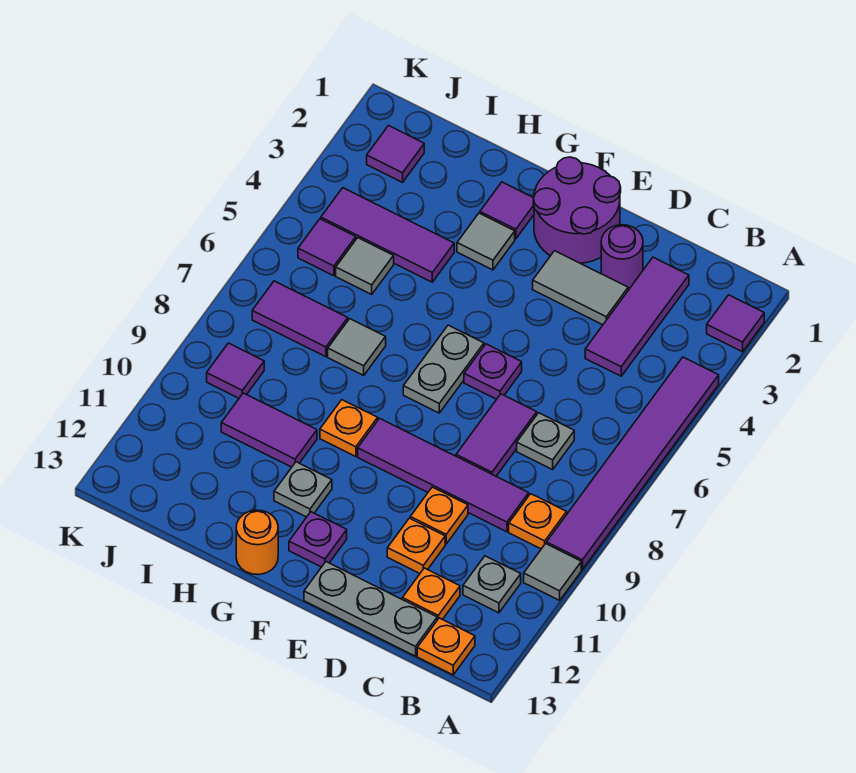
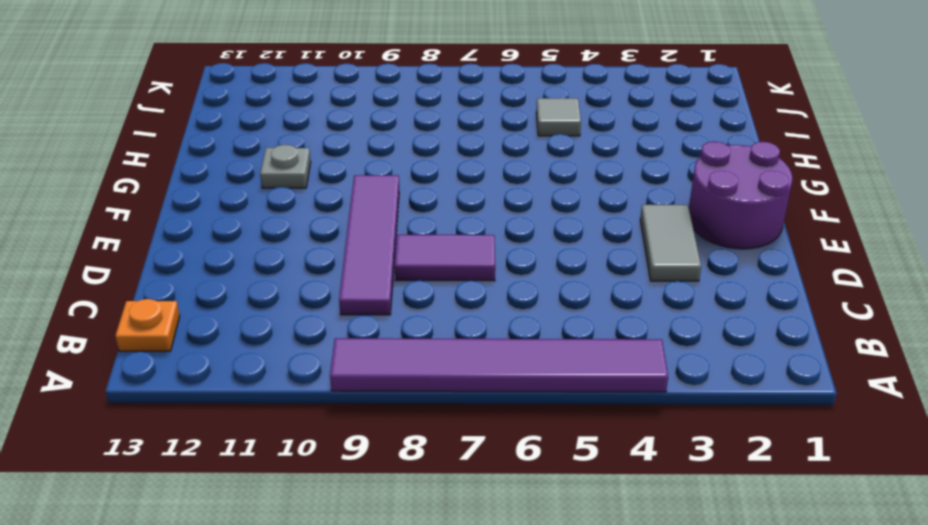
none -> purple tile A2 level 1
none -> grey tile A10 level 1
none -> orange plate B9 level 1
none -> grey plate B11 level 1

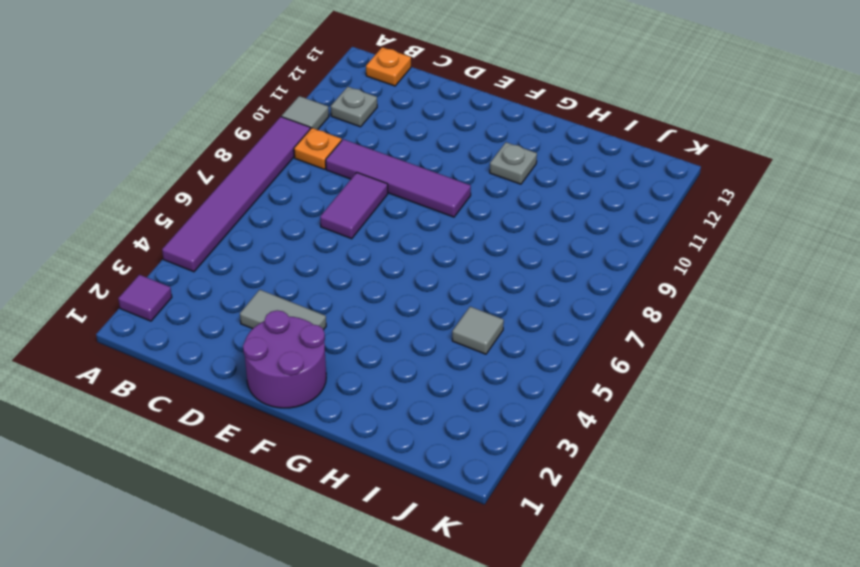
none -> purple tile C2:C4 level 1
none -> grey plate C7 level 1
none -> orange plate C12 level 1
none -> grey plate C13:E13 level 1

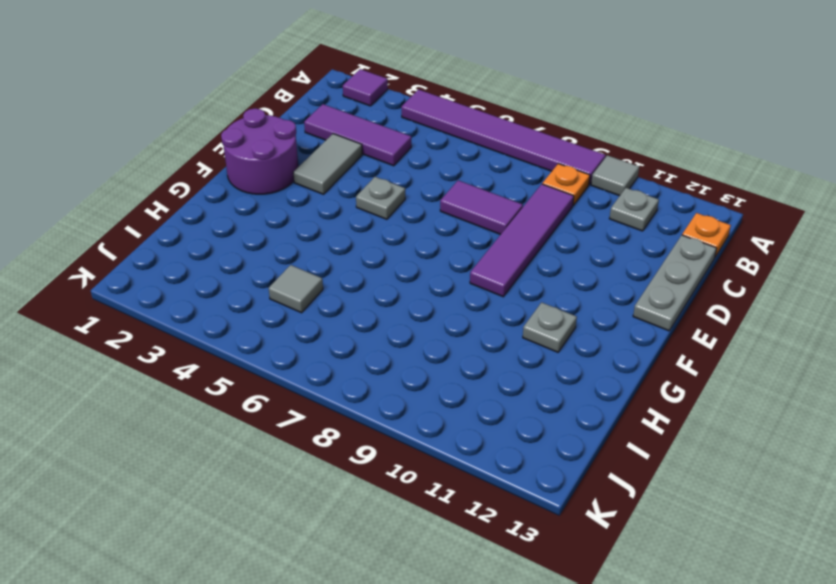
grey plate E5 level 1 -> grey plate C7 level 1
none -> orange plate C12 level 1
none -> purple round brick D2 level 1
none -> orange plate D10 level 1
none -> orange plate D11 level 1

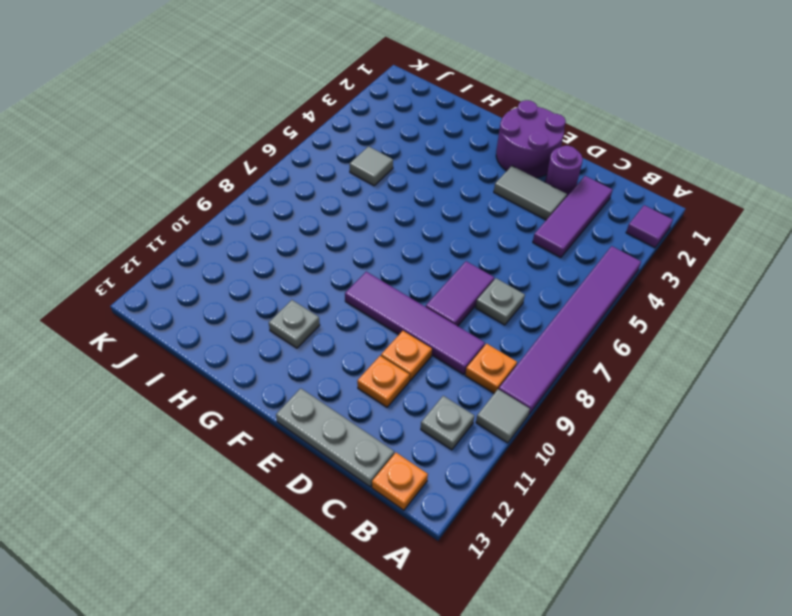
none -> orange plate C12 level 1
none -> purple plate E6 level 1
none -> grey plate F6:F7 level 1
none -> purple plate F12 level 1

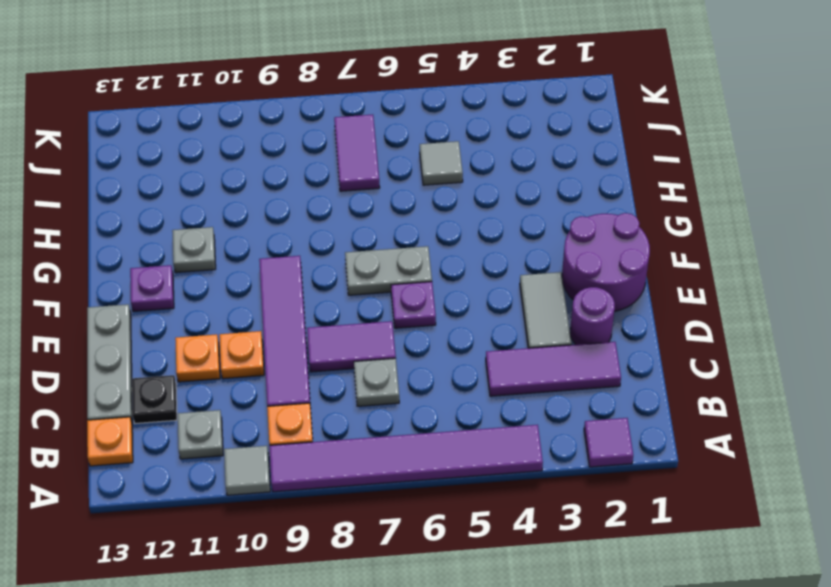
black plate C12 level 1 -> orange plate C12 level 1
none -> purple tile G2 level 1
none -> grey tile G3 level 1
none -> orange plate G9 level 1
none -> orange round brick G13 level 1

